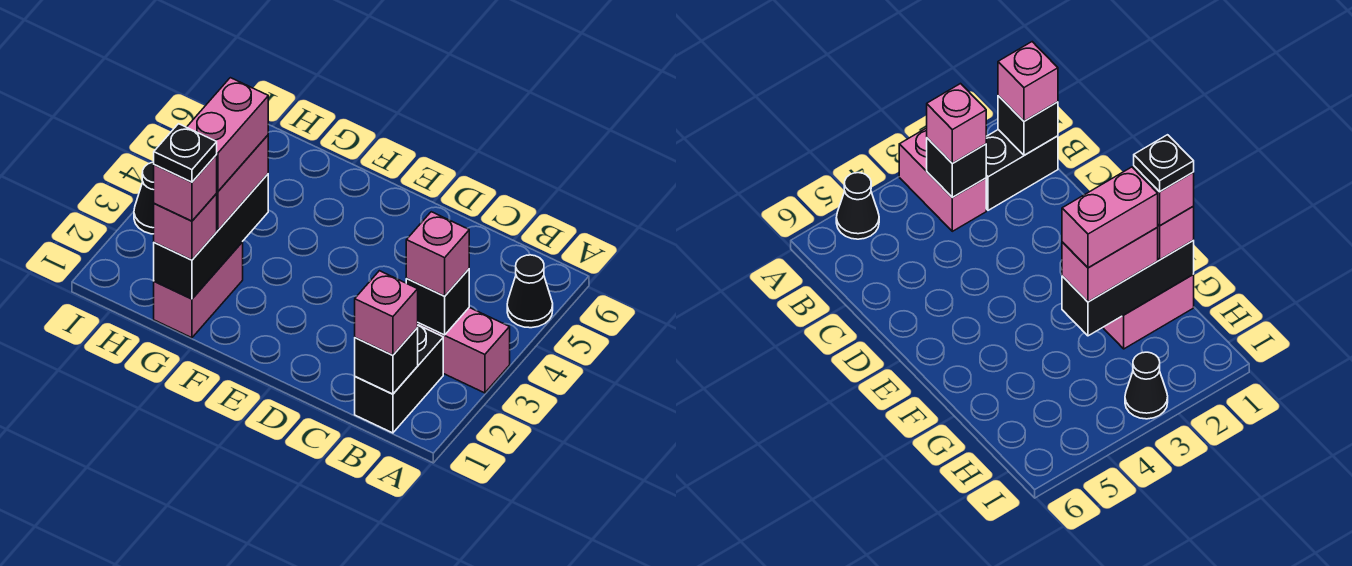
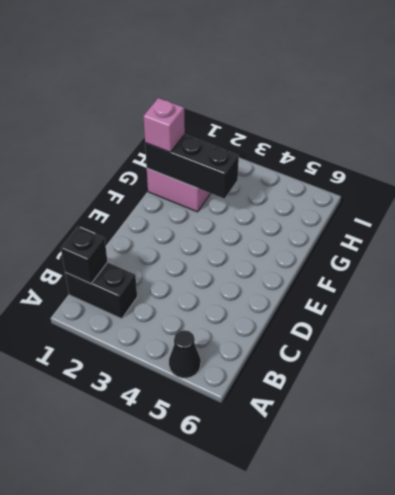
none -> pink brick A3:B3 level 1
none -> black cone I3 level 1
none -> black brick B3 level 2

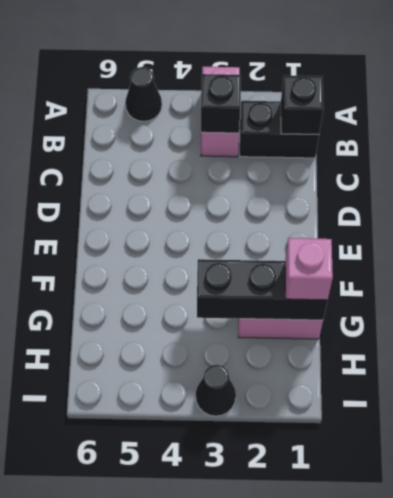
none -> pink brick B1 level 3
none -> pink brick B3 level 3
none -> pink brick G2:G3 level 3

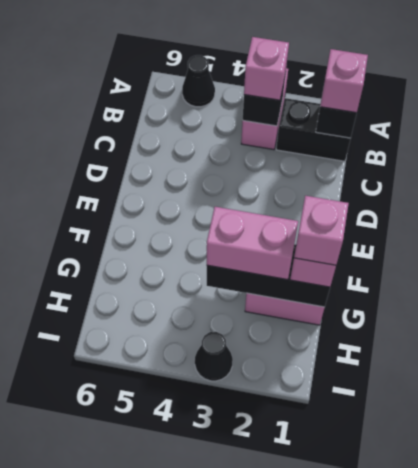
none -> pink brick G2:G3 level 4
none -> black plate G1 level 5

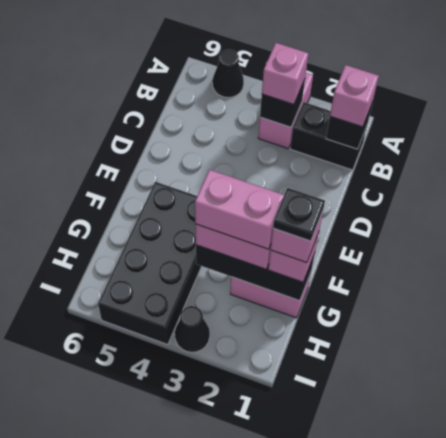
black brick F4:I5 level 1 -> none

